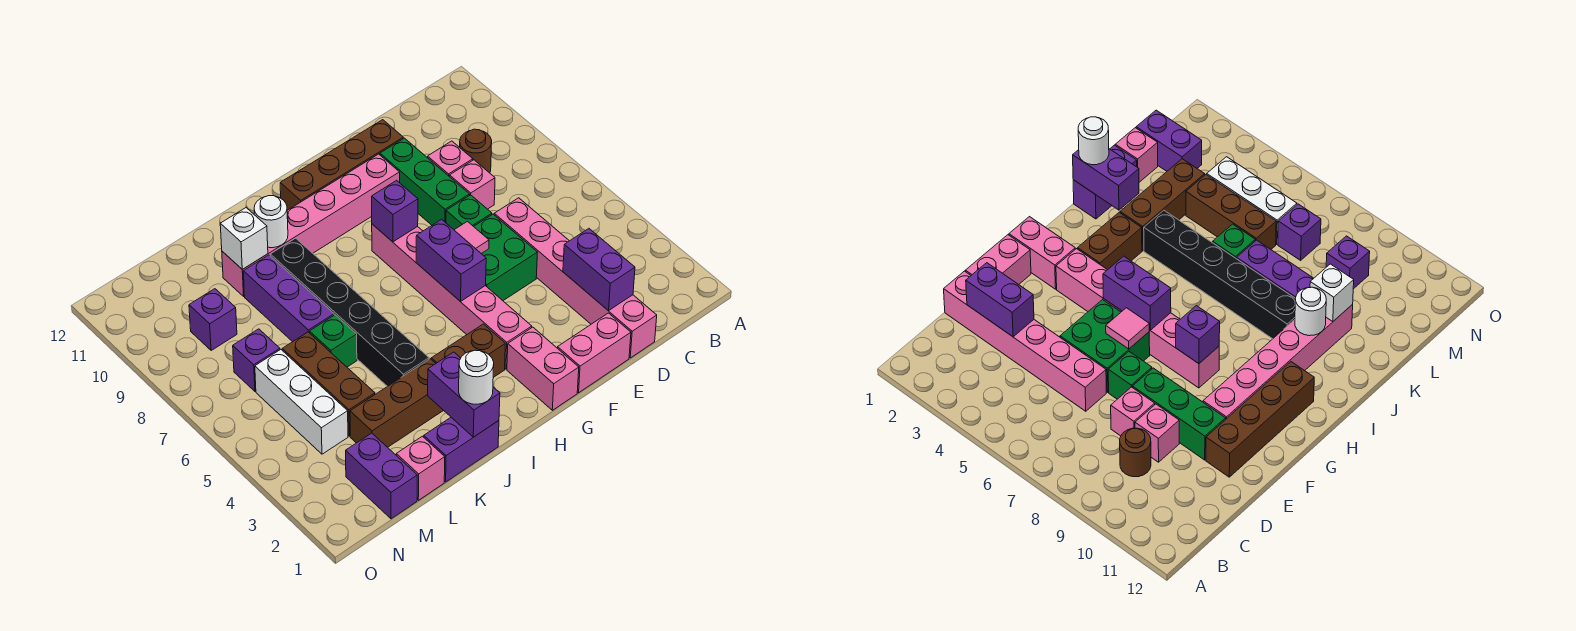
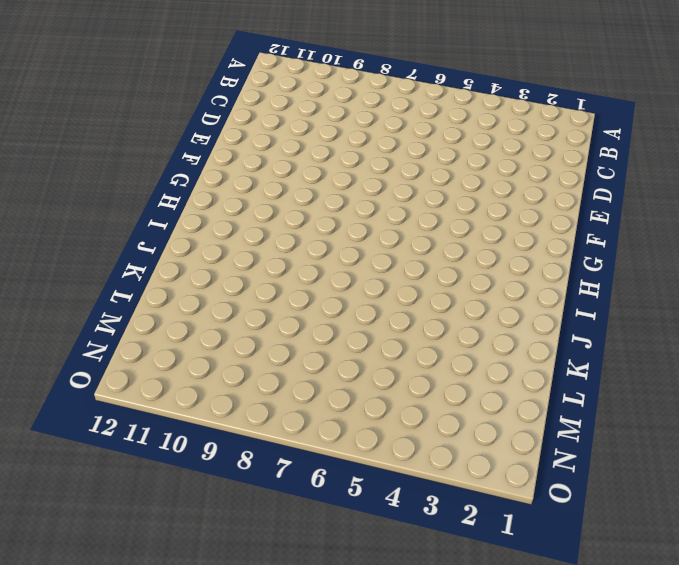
none -> brown round brick C9 level 1
none -> pink brick D1:D6 level 1
none -> pink brick D8 level 1
none -> pink brick D9 level 1

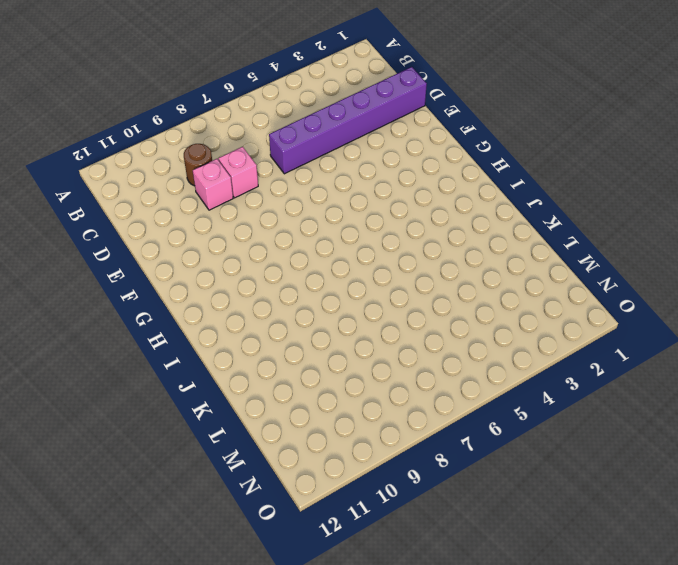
purple brick D1:D6 level 1 -> pink brick D1:D6 level 1
none -> pink brick E1:F1 level 1
none -> green brick E5:F6 level 1
none -> green brick E7 level 1
none -> green brick E8:E10 level 1

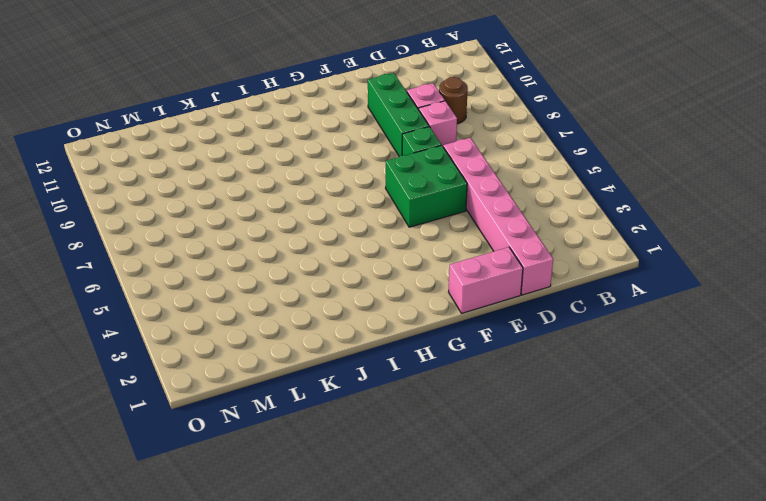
none -> brown brick E11:H11 level 1
none -> pink brick F10:K10 level 1
none -> pink brick G1:G2 level 1
none -> pink brick G3:G8 level 1

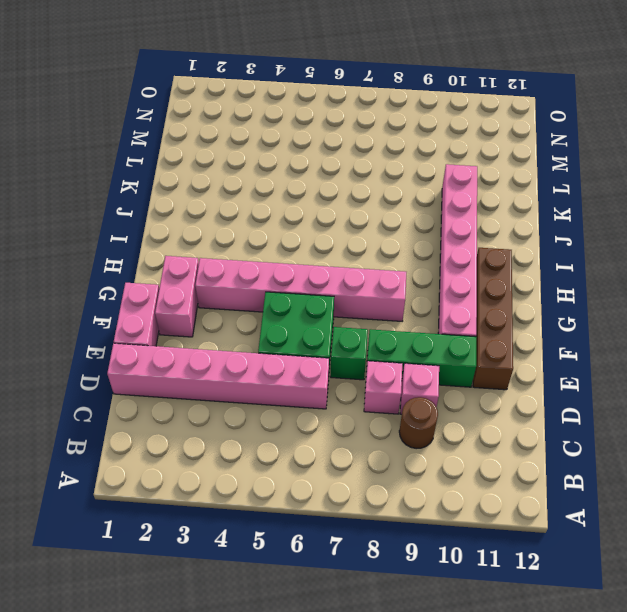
pink brick F2:G2 level 1 -> pink brick G1:G2 level 1
none -> brown brick H3:I3 level 1
none -> purple brick J1:K1 level 1
none -> brown brick J3:L3 level 1
none -> black brick J4:J9 level 1

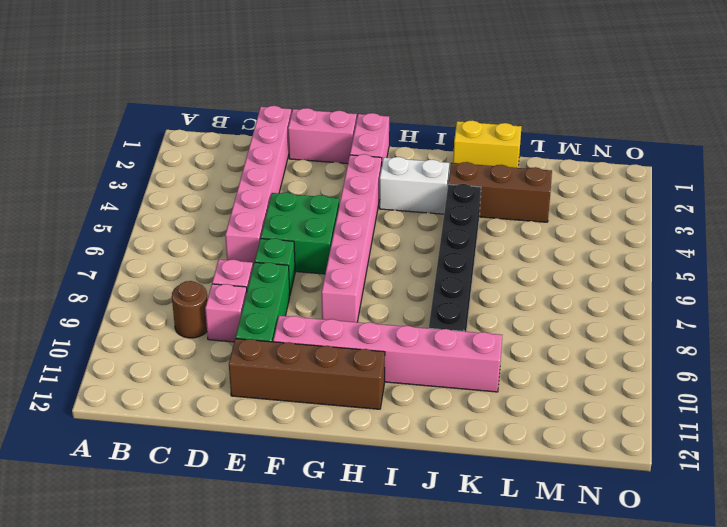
white brick H3:I3 level 1 -> brown brick H3:I3 level 1
yellow brick J1:K1 level 1 -> purple brick J1:K1 level 1
none -> green brick K6 level 1
none -> purple brick K7:K9 level 1
none -> pink brick L1 level 1
none -> brown brick L4:L6 level 1

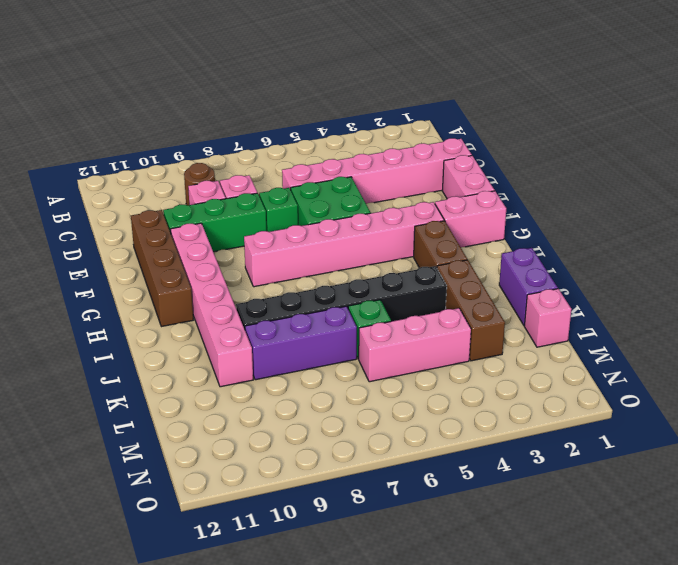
pink brick L4:L6 level 1 -> brown brick L4:L6 level 1
none -> purple brick M1:M2 level 1
none -> white brick M4:M6 level 1
none -> purple brick M7 level 1
none -> purple brick M9 level 1

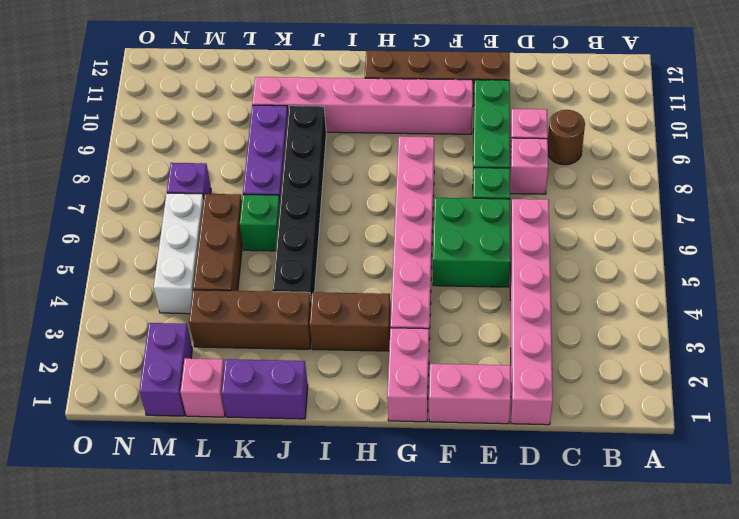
none -> purple brick M9 level 1
none -> purple brick D2:D3 level 2
none -> pink tile F6 level 2
none -> purple brick G5:G6 level 2

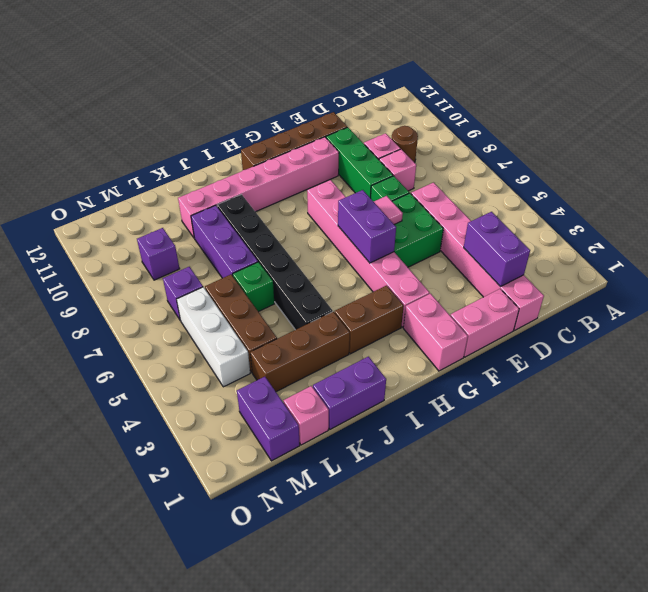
none -> purple brick G8 level 2
none -> purple brick J1:J2 level 2
none -> white round brick J10 level 2
none -> white brick K10 level 2

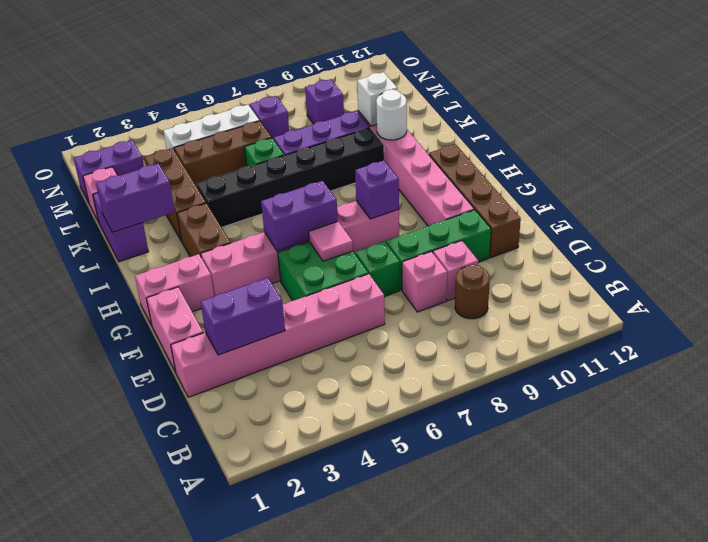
none -> white round brick J1 level 3

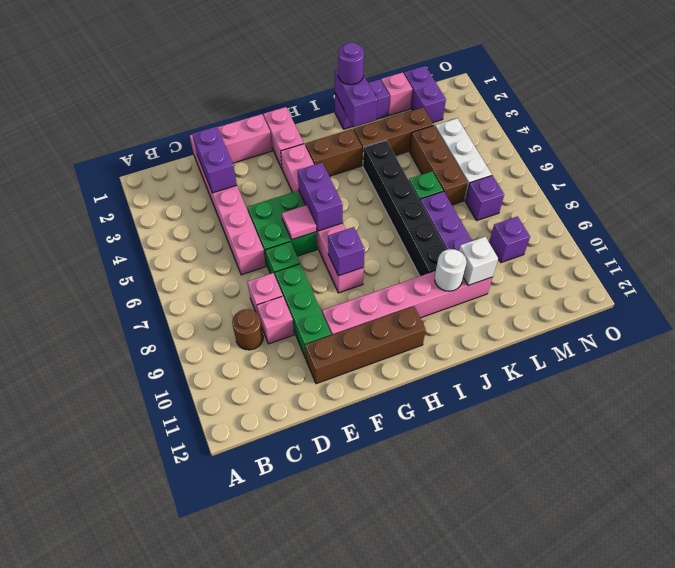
purple round brick J1 level 3 -> white round brick J1 level 3

